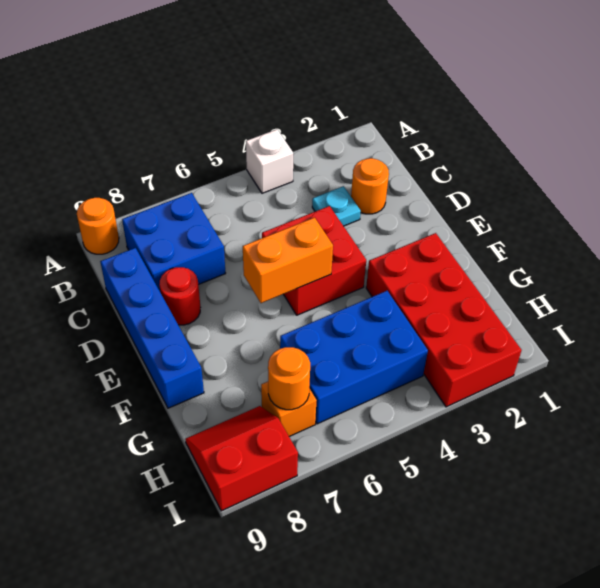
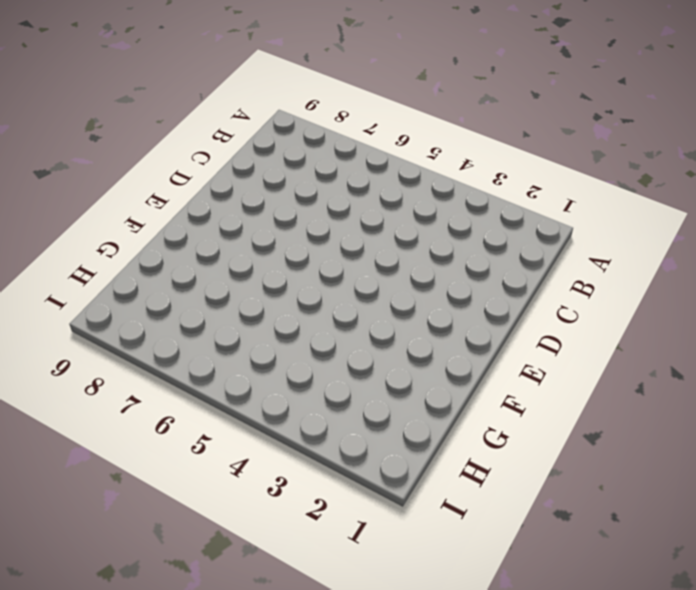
none -> white brick A4 level 1
none -> orange round brick A9 level 1
none -> blue brick B7:C8 level 1

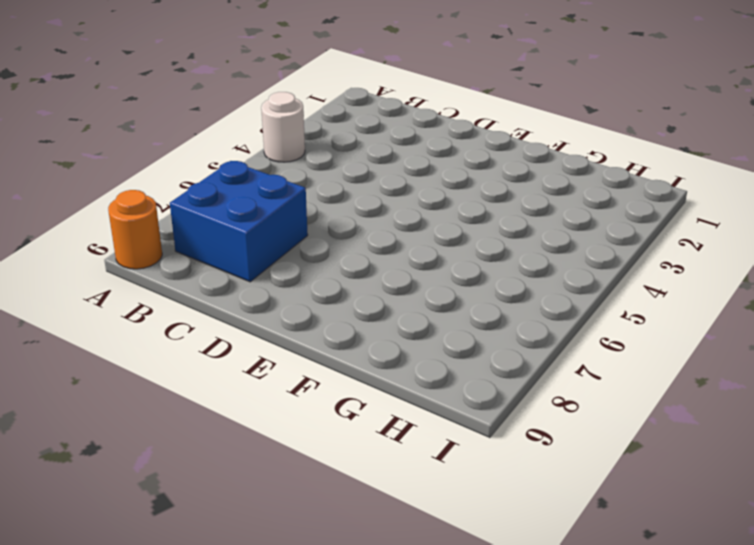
white round brick A4 level 1 -> white brick A4 level 1
none -> orange round brick C2 level 1
none -> cyan plate C3 level 1
none -> blue brick C9:F9 level 1

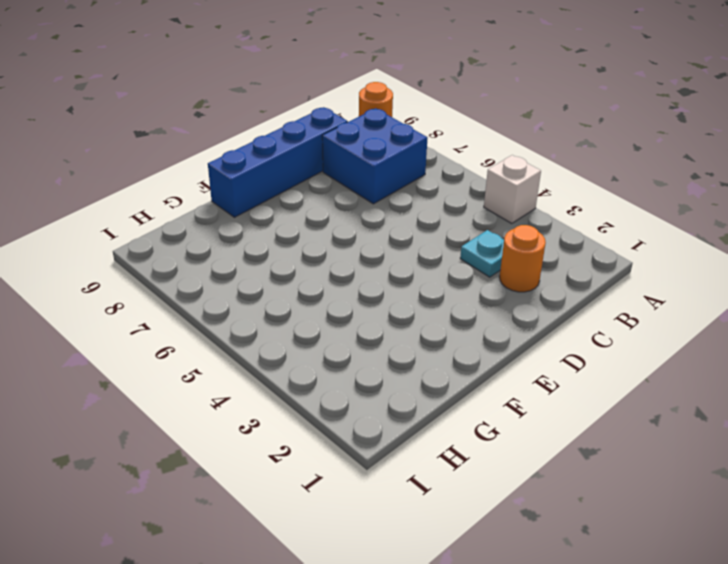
none -> red brick D4:E5 level 1
none -> red round brick D8 level 1
none -> red brick F2:I3 level 1

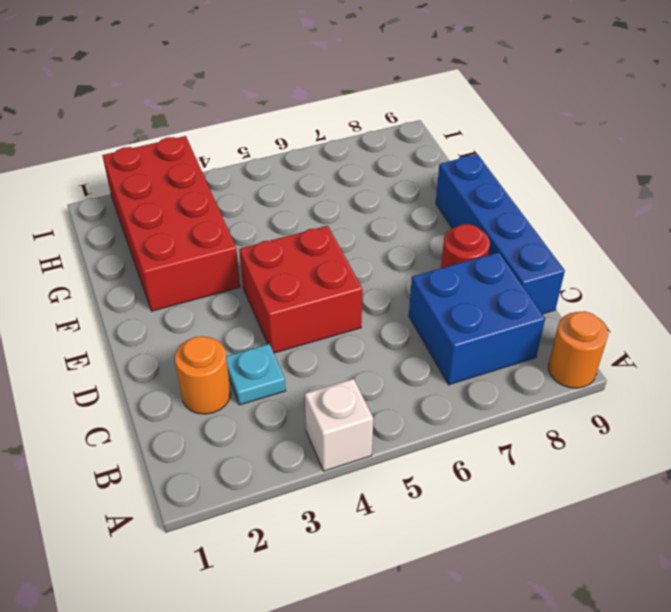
none -> blue brick G4:H6 level 1
none -> orange brick H7 level 1
none -> red slope H8:I9 level 1 top I

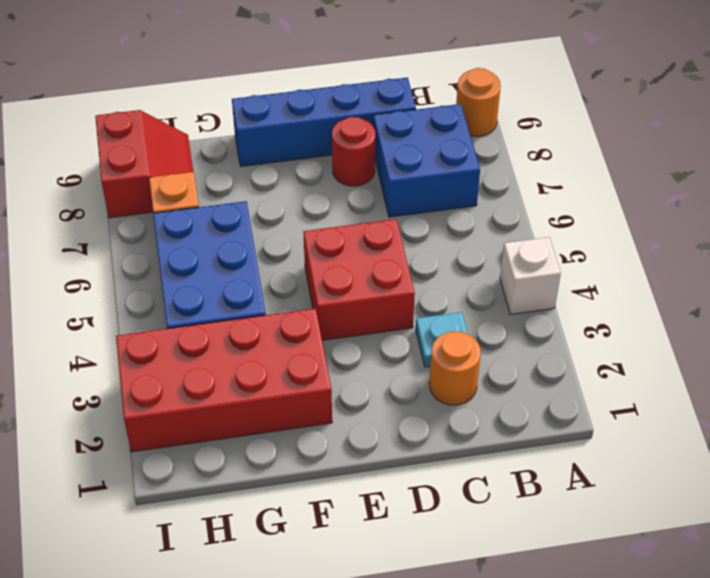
none -> orange brick E5:E6 level 2
none -> orange round brick H7 level 2

